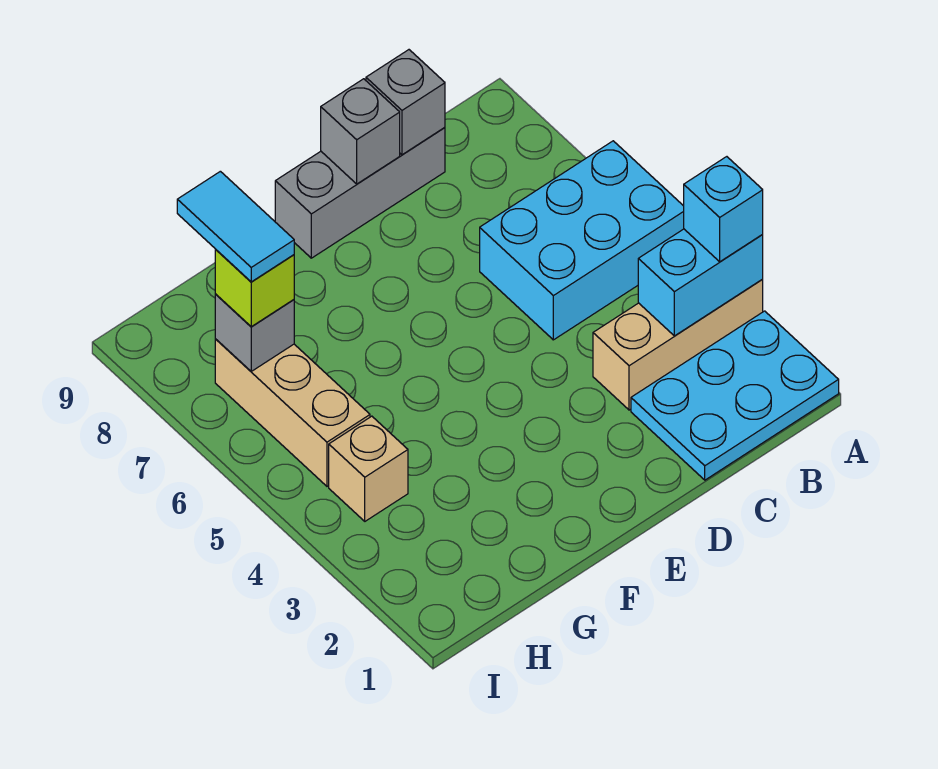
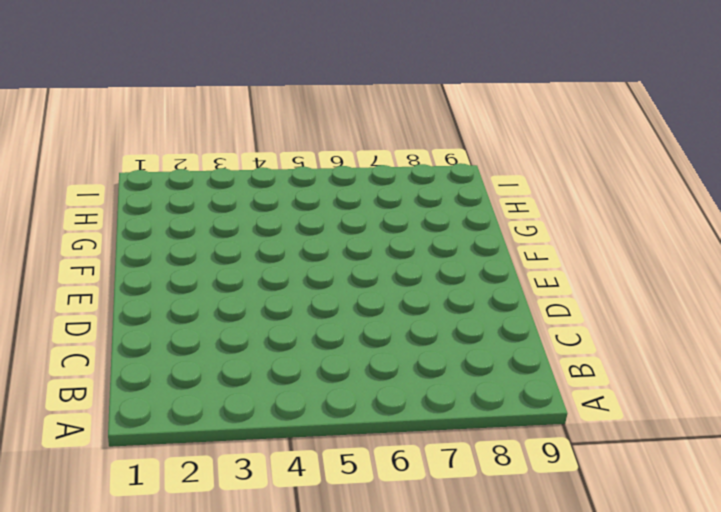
none -> cyan plate A1:C2 level 1
none -> tan brick A3:C3 level 1
none -> cyan brick A5:C6 level 1

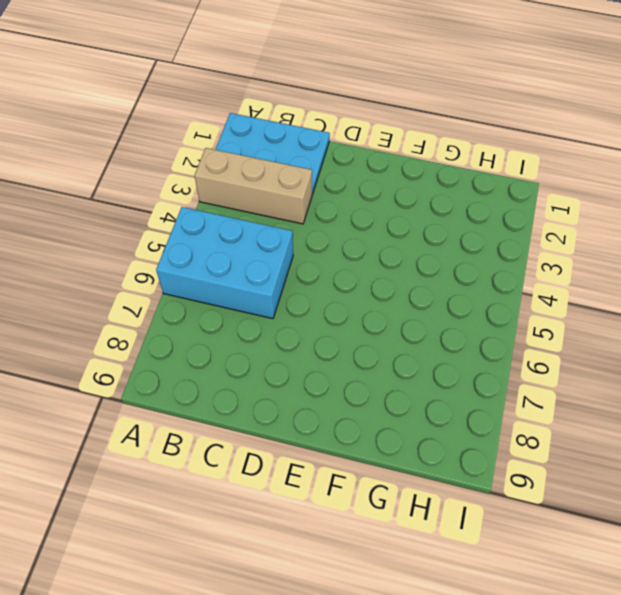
none -> grey brick C9:E9 level 1
none -> tan brick H4 level 1
none -> tan brick H5:H7 level 1

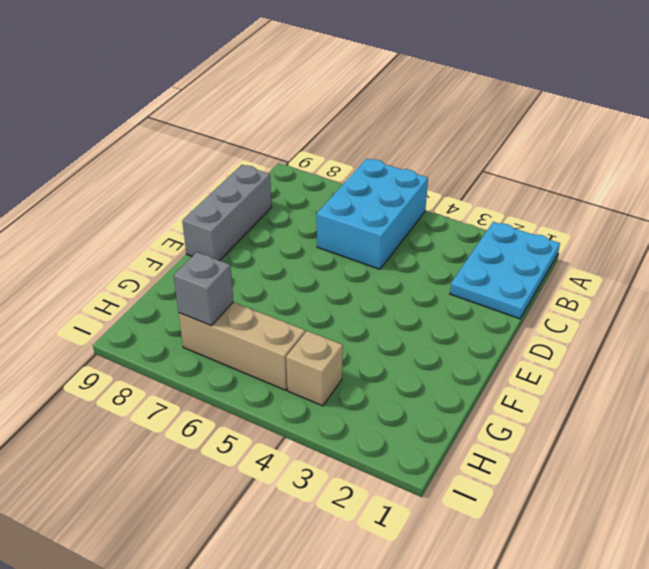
none -> tan brick A3:C3 level 1
none -> cyan brick A3:B3 level 2
none -> grey brick C9 level 2

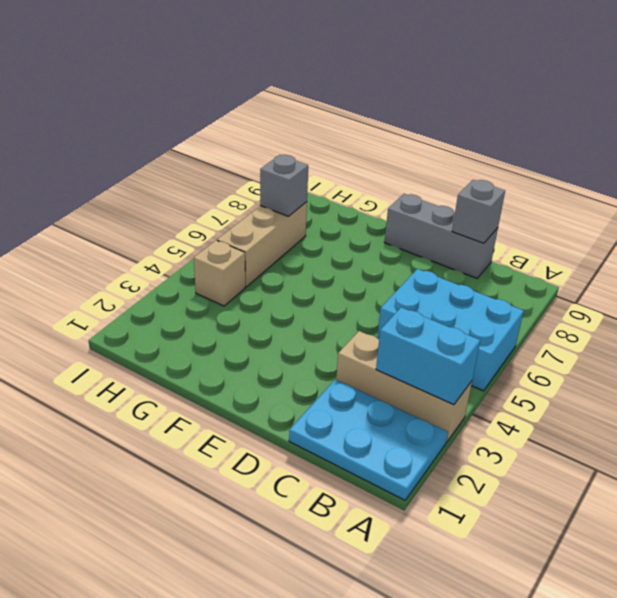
none -> grey brick D9 level 2
none -> cyan brick A3 level 3
none -> lime brick H7 level 3

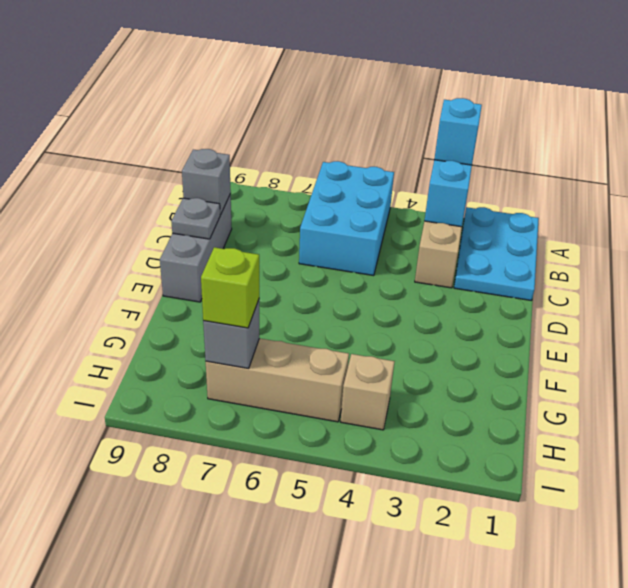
grey plate D9 level 2 -> grey brick D9 level 2
none -> cyan tile H7:H8 level 4

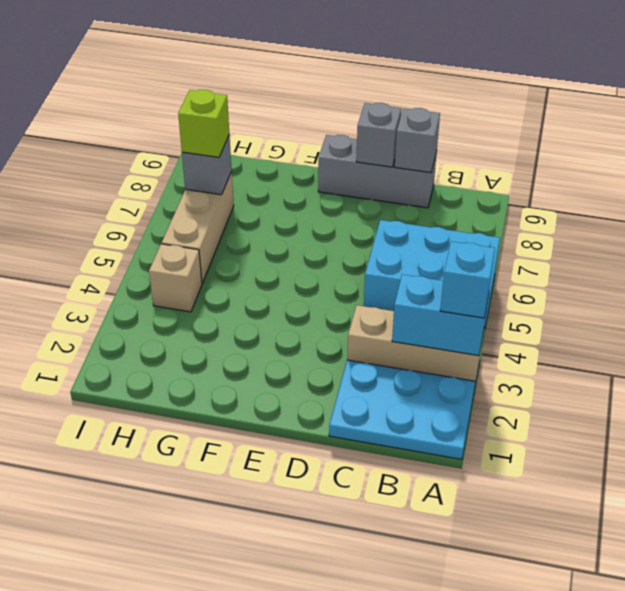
none -> cyan tile H7:H8 level 4

